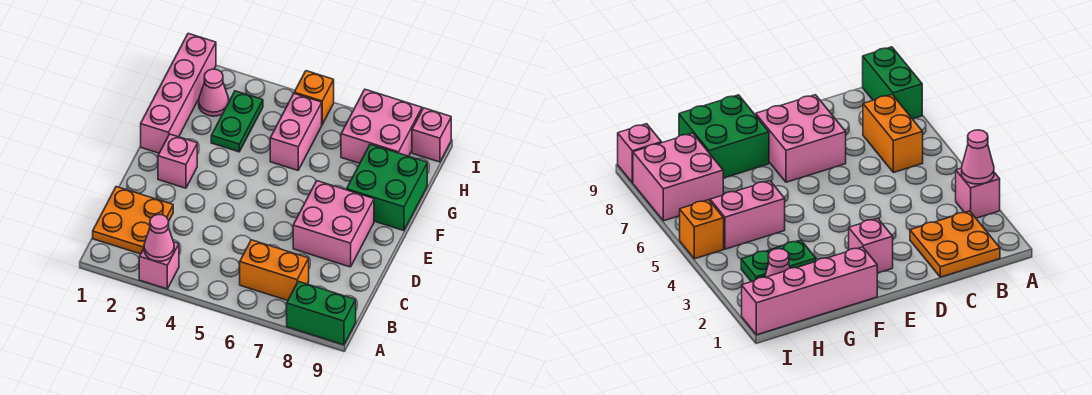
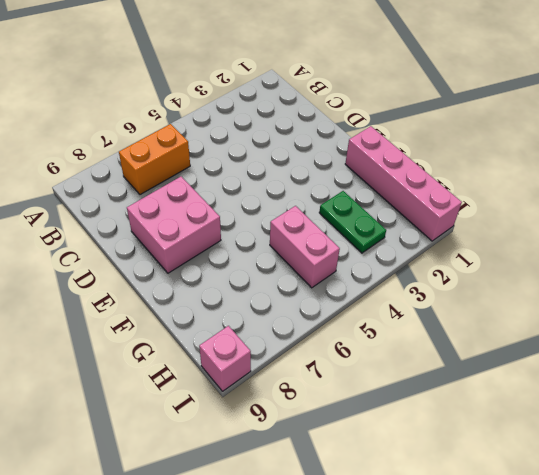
none -> pink brick A3 level 1
none -> green brick A8:A9 level 1
none -> orange plate B1:C2 level 1

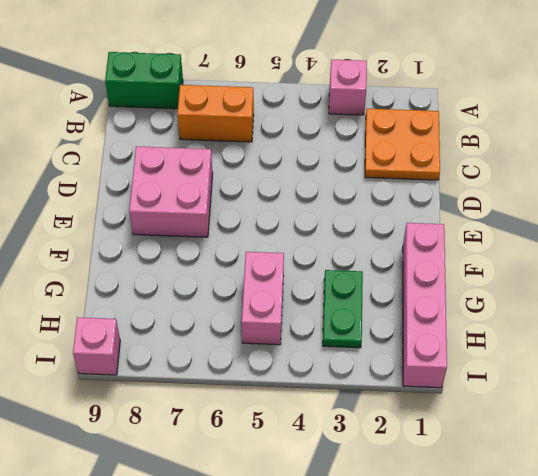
none -> pink brick E2 level 1
none -> green brick F8:G9 level 1
none -> pink cone H2 level 1

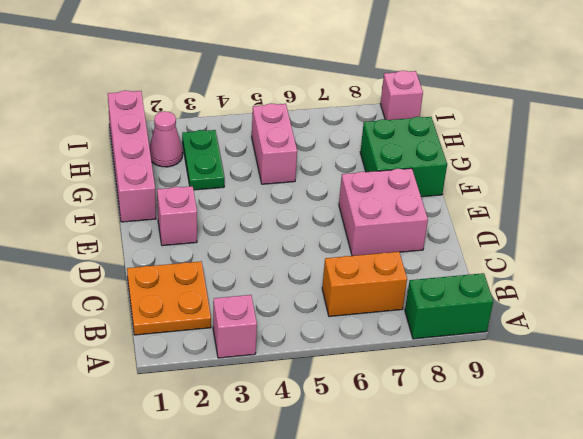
none -> pink brick H7:I8 level 1
none -> orange brick I5 level 1
none -> pink cone A3 level 2

